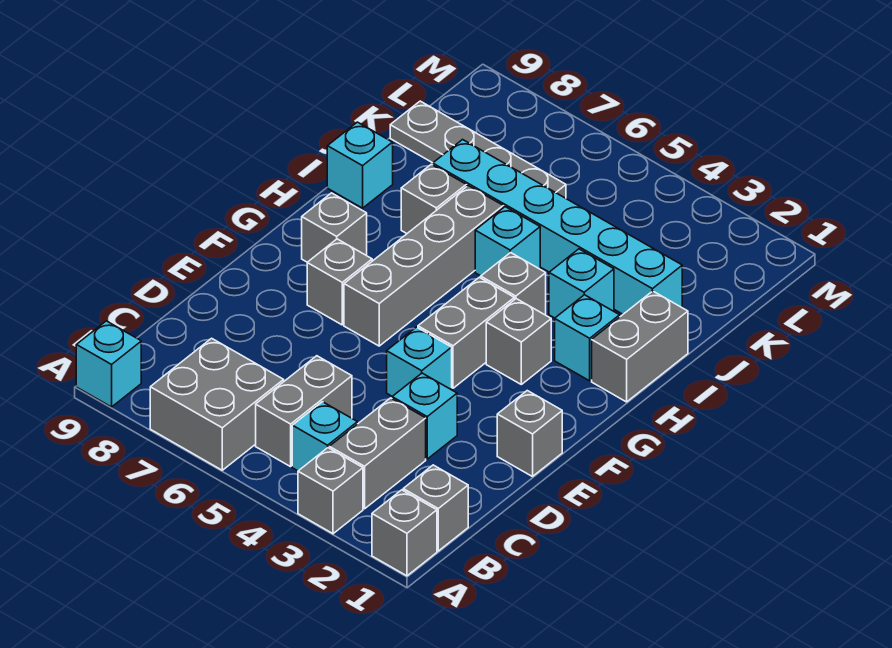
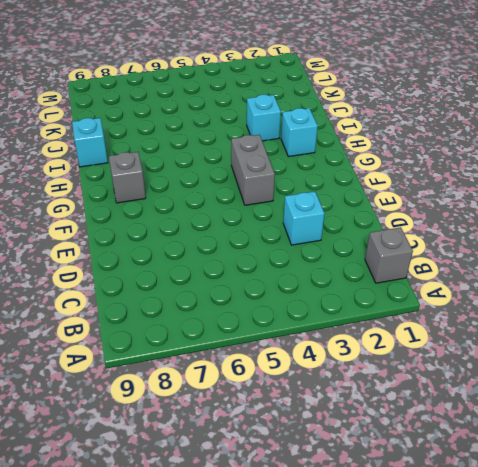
none -> grey brick A1 level 1
none -> grey brick A3 level 1
none -> grey brick A6:B7 level 1

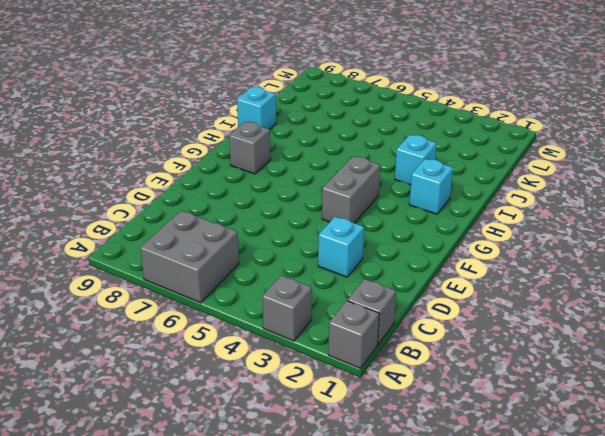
none -> cyan brick A9 level 1
none -> grey brick B3:C3 level 1
none -> cyan brick B4 level 1

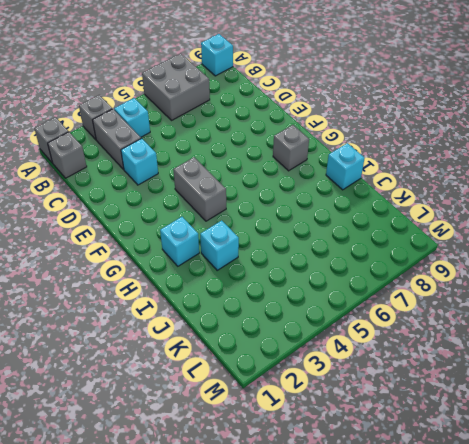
none -> grey brick B5:C5 level 1
none -> grey brick E1 level 1
none -> cyan brick E4 level 1

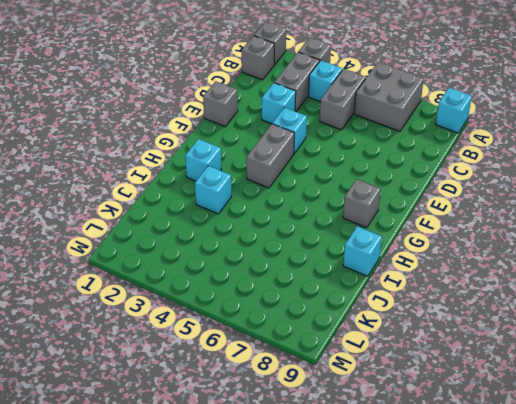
none -> grey brick F6:I6 level 1
none -> grey brick F7 level 1
none -> grey brick G3 level 1

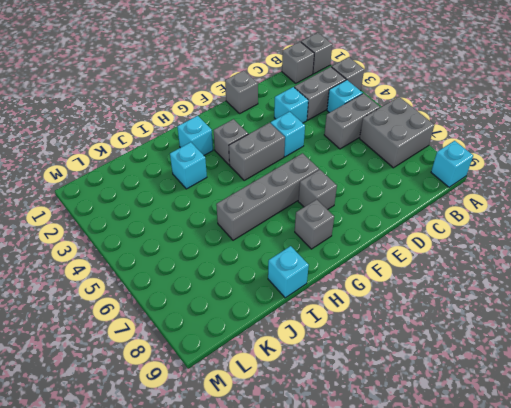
none -> grey brick H1:I1 level 1
none -> grey brick H4 level 1
none -> cyan brick I5 level 1

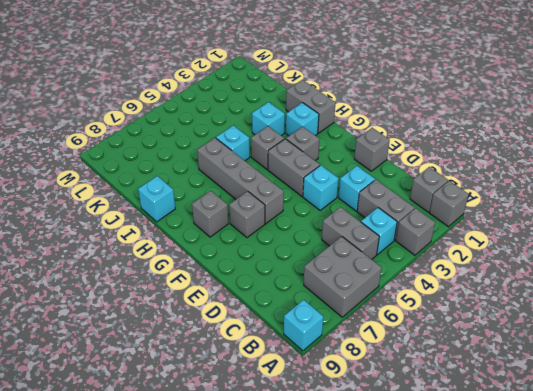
none -> grey brick I7 level 1
none -> cyan brick J2:J7 level 1
none -> grey plate K6:K9 level 1

